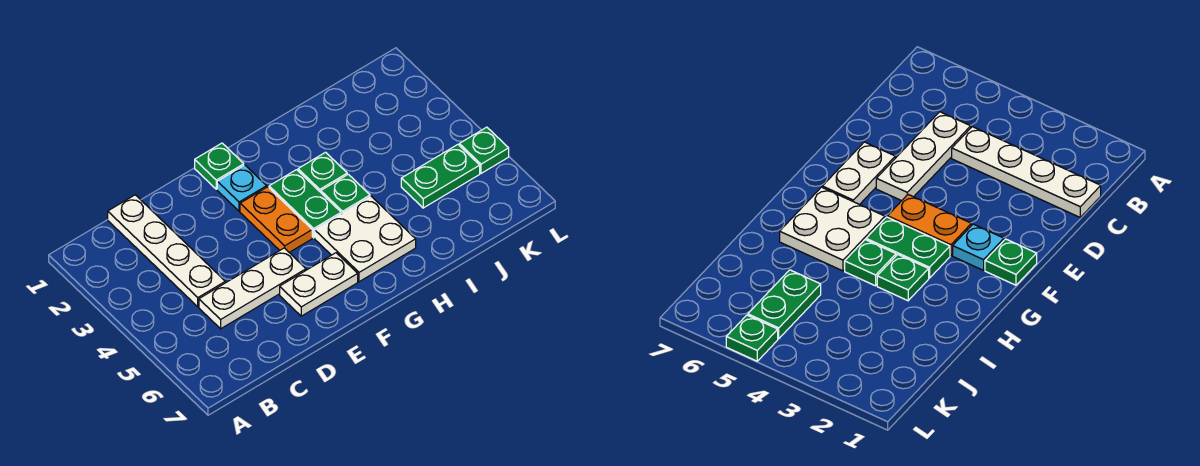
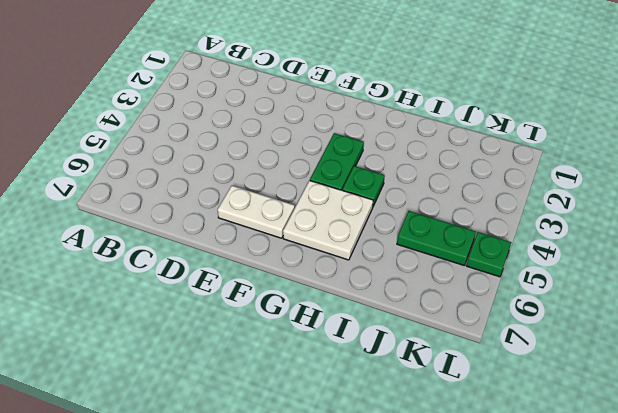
none -> white plate C1:C4 level 1
none -> white plate C5:E5 level 1
none -> green plate F1 level 1

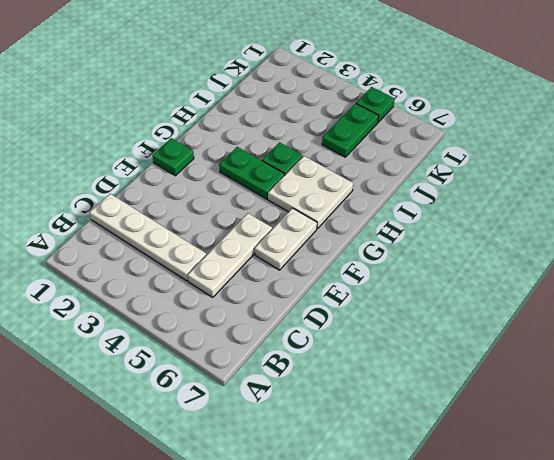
none -> cyan plate F2 level 1
none -> orange plate F3:F4 level 1
none -> green plate H3 level 1

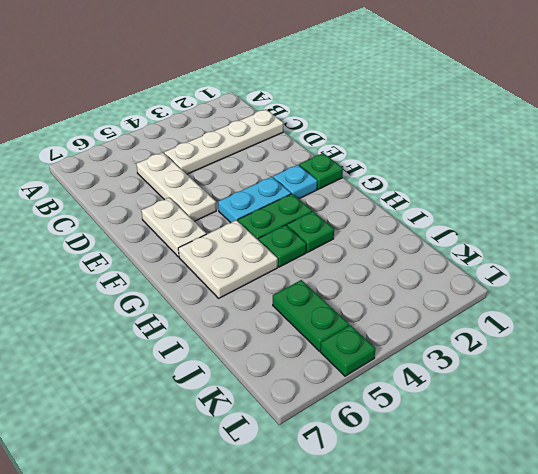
cyan plate F3:F4 level 1 -> orange plate F3:F4 level 1

